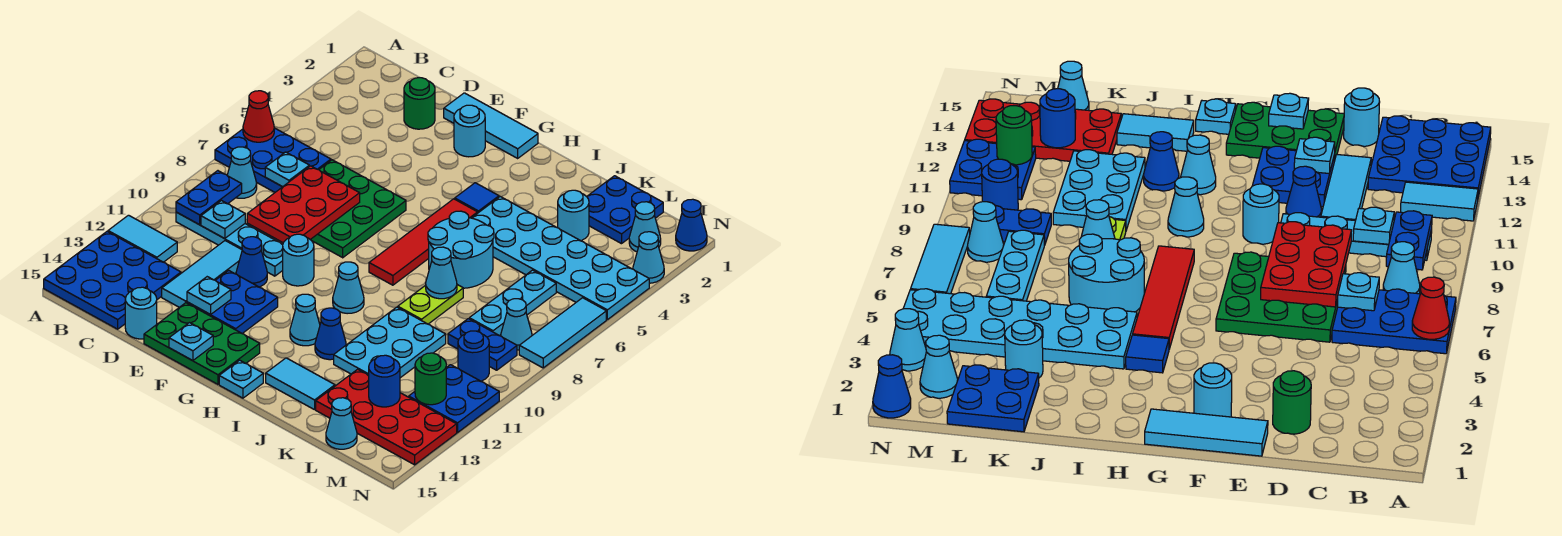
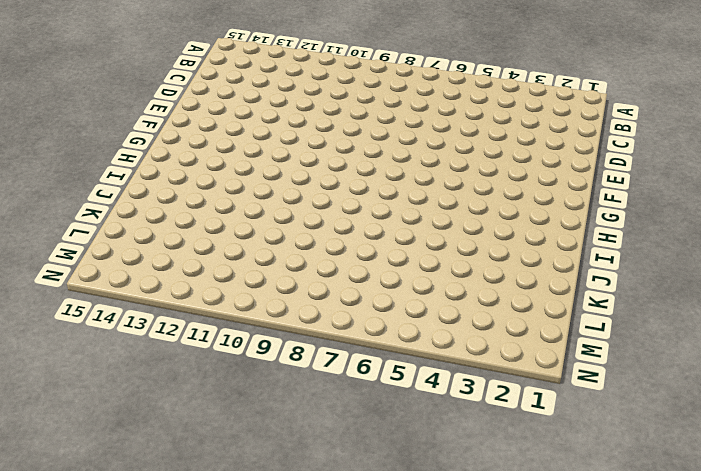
none -> blue plate A6:C7 level 1
none -> cyan tile A12:B12 level 1
none -> blue plate A13:C15 level 1
none -> cyan cone B8 level 1

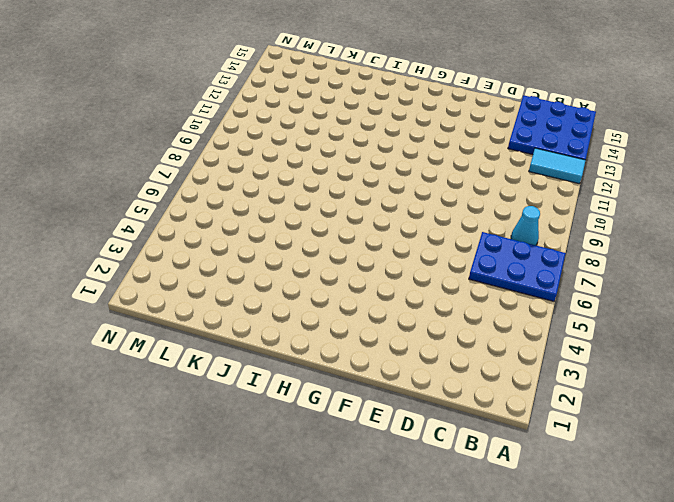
none -> cyan plate B10:E10 level 1
none -> green round brick D2 level 1
none -> green plate D6:F8 level 1
none -> cyan tile D11:D13 level 1

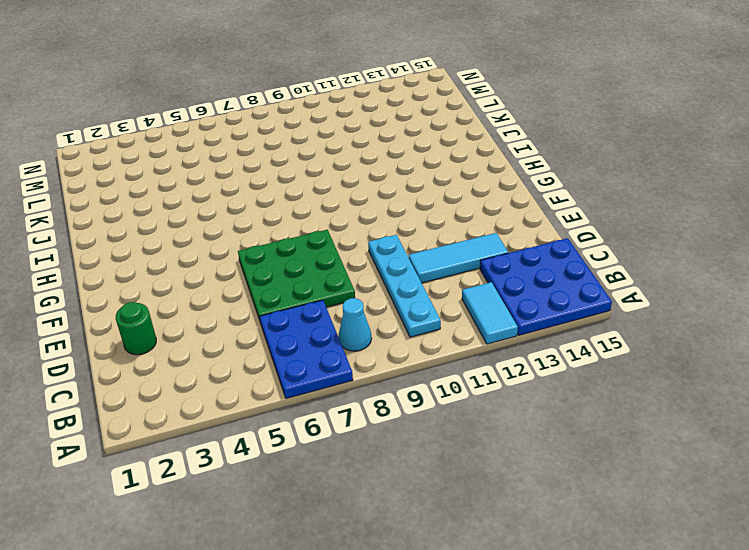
none -> cyan round brick D15 level 1
none -> cyan tile E1:G1 level 1
none -> blue cone E11 level 1
none -> blue plate E12:F13 level 1

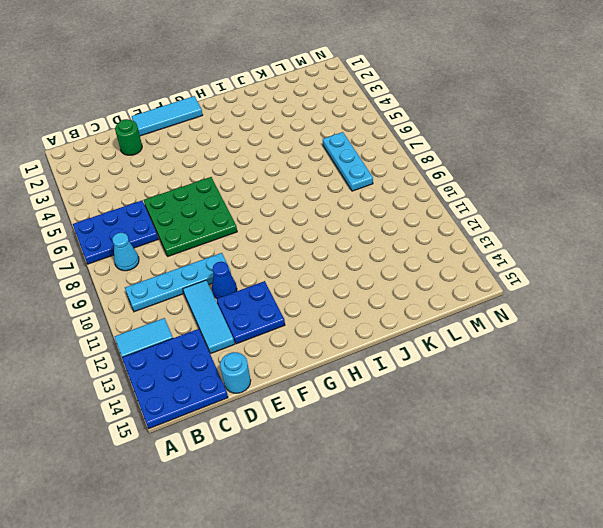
none -> green plate E14:G15 level 1
none -> cyan round brick F2 level 1
none -> cyan round brick F10 level 1
none -> blue tile H4 level 1

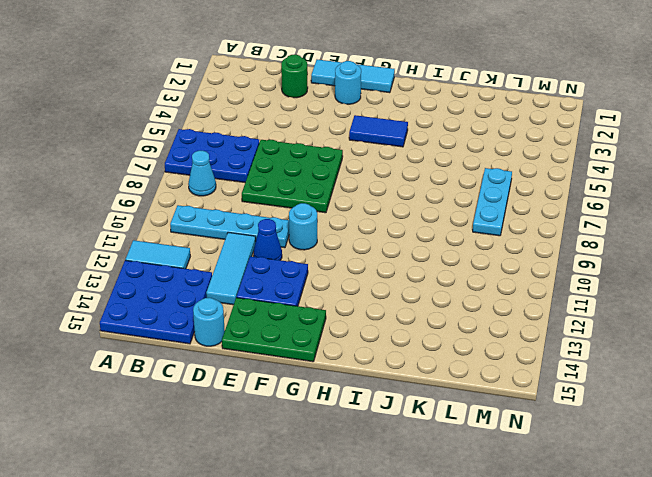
blue tile G4:H4 level 1 -> blue tile H4 level 1
none -> red tile H5:H8 level 1
none -> cyan cone H10 level 1
none -> cyan cone H12 level 1
none -> cyan plate H15 level 1

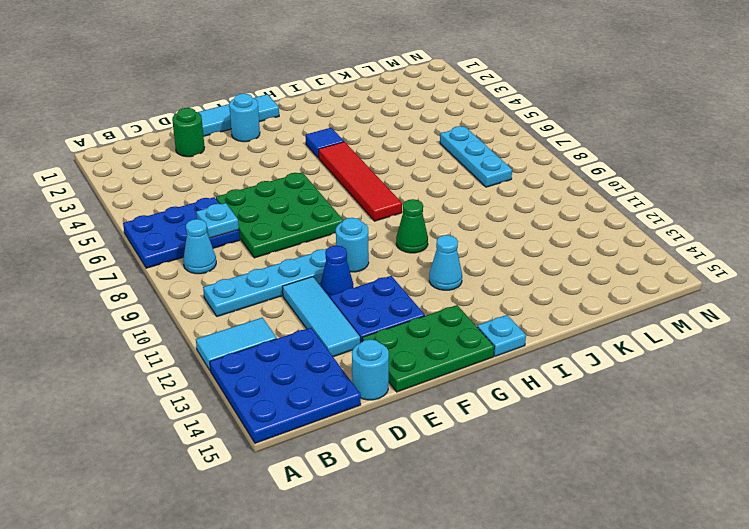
green cone H10 level 1 -> cyan cone H10 level 1
none -> cyan plate I4:N5 level 1
none -> cyan round brick I6:J7 level 1
none -> blue cone I12 level 1
none -> cyan tile I14:J14 level 1

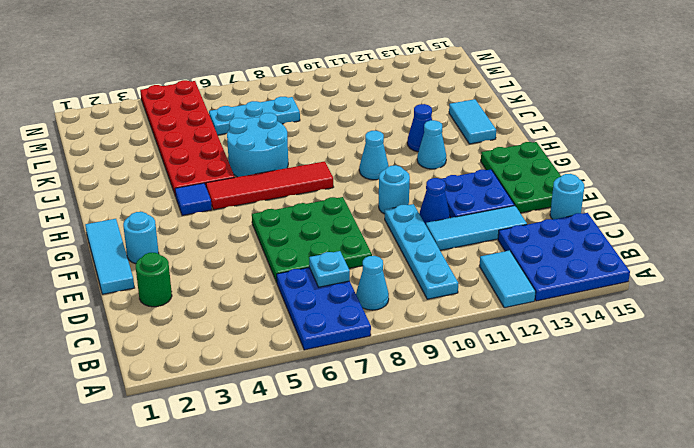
red plate I4:N5 level 1 -> cyan plate I4:N5 level 1
none -> cyan plate H15 level 1
none -> lime plate J8:J9 level 1
none -> cyan plate J10:K12 level 1
none -> blue plate K1:L2 level 1

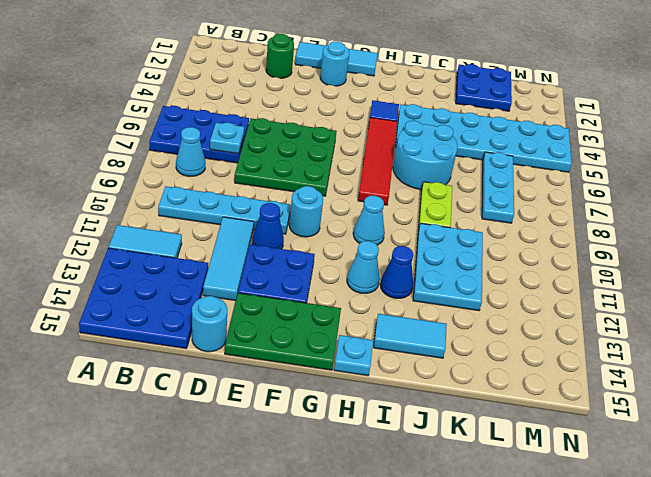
none -> cyan round brick K3 level 1
none -> red plate K13:N14 level 1
none -> blue plate L9:M9 level 1
none -> cyan cone L15 level 1

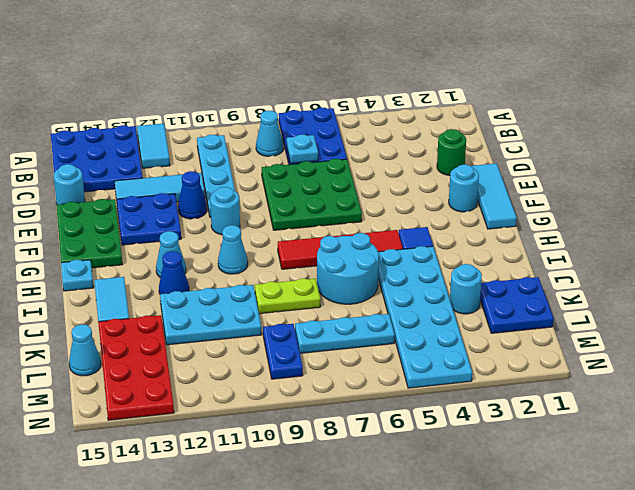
none -> cyan cone M2 level 1
none -> cyan cone M8 level 1
none -> blue round brick M10 level 1
none -> blue plate M11:N12 level 1

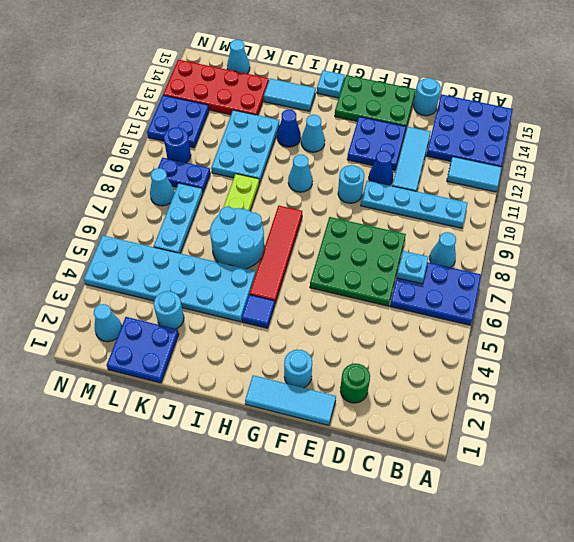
none -> blue cone N1 level 1
none -> cyan cone N3 level 1
none -> cyan tile N6:N8 level 1
none -> red cone A6 level 2

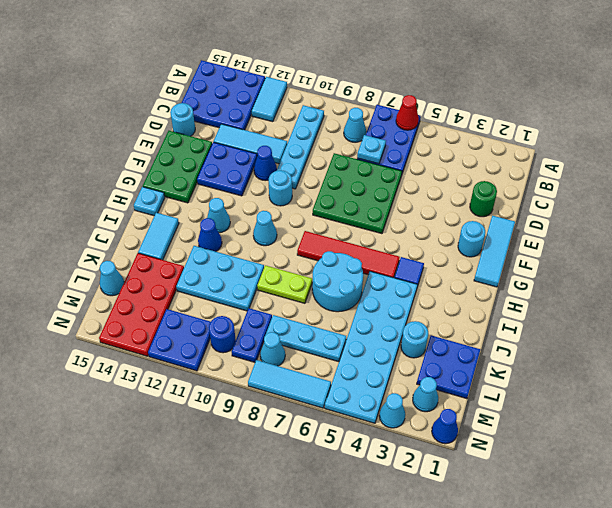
none -> blue plate B9:B10 level 2
none -> cyan plate C10 level 2
none -> red plate D7:E9 level 2
none -> cyan plate E13 level 2

